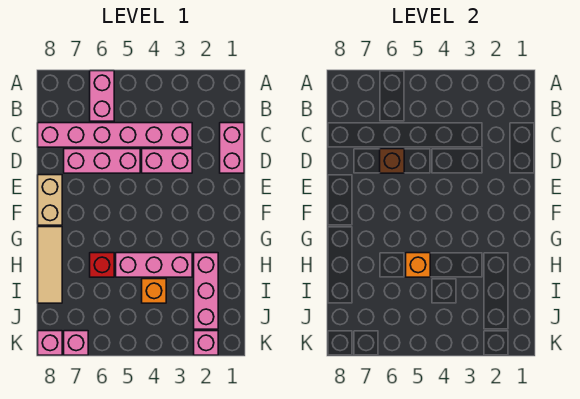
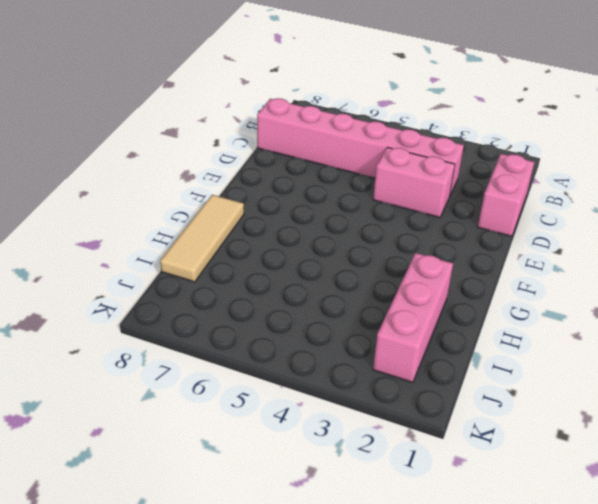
none -> pink brick A6:B6 level 1
none -> pink brick D5:D7 level 1
none -> tan brick E8:F8 level 1

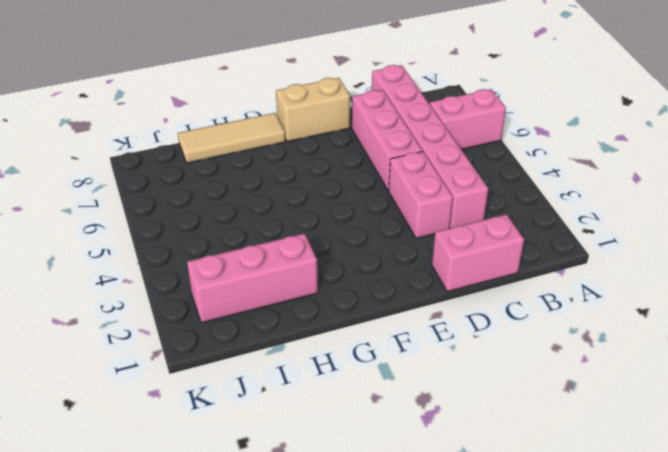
none -> pink brick H3:H5 level 1
none -> red brick H6 level 1
none -> orange brick I4 level 1

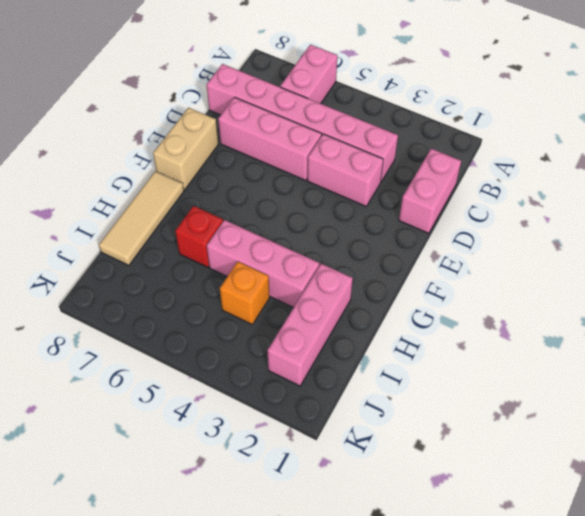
none -> pink brick K2 level 1
none -> pink brick K7 level 1
none -> pink brick K8 level 1

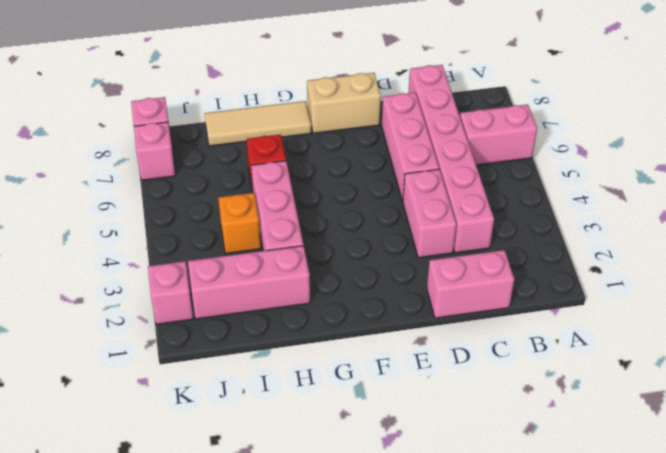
none -> brown brick D6 level 2
none -> orange brick H5 level 2

